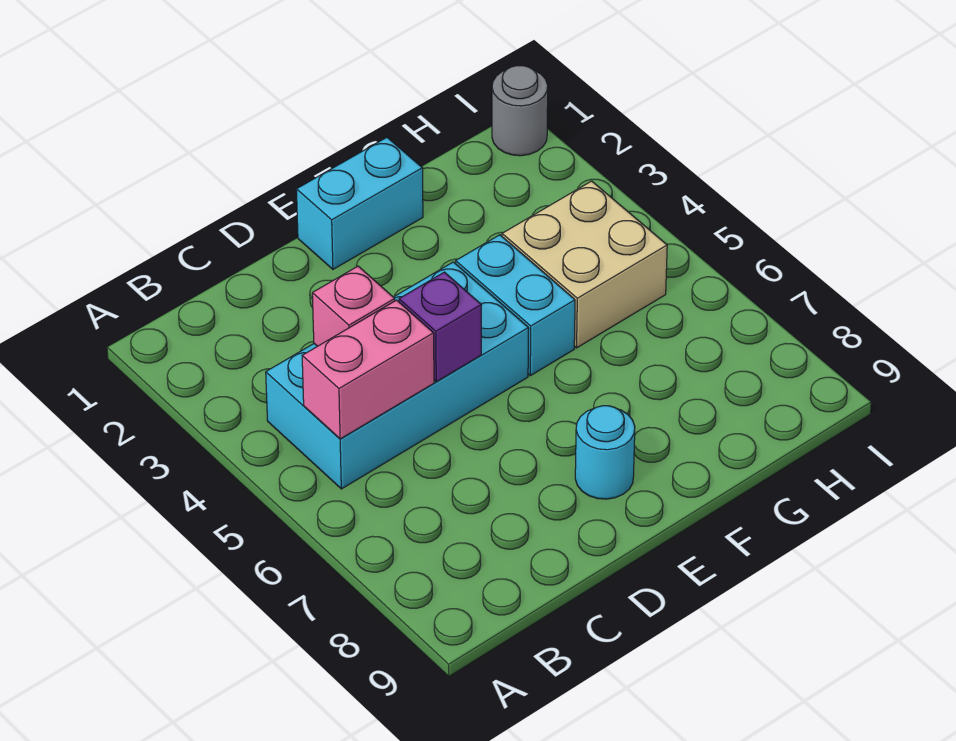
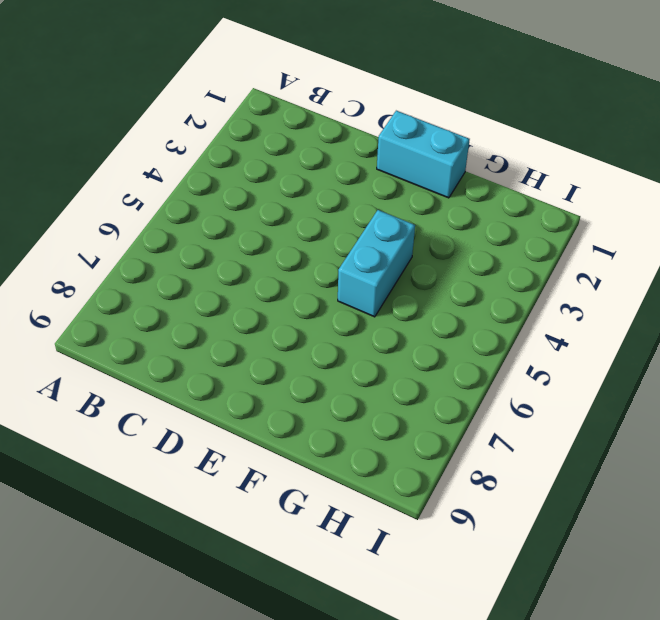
none -> cyan brick B4:E5 level 1
none -> cyan round brick E8 level 1

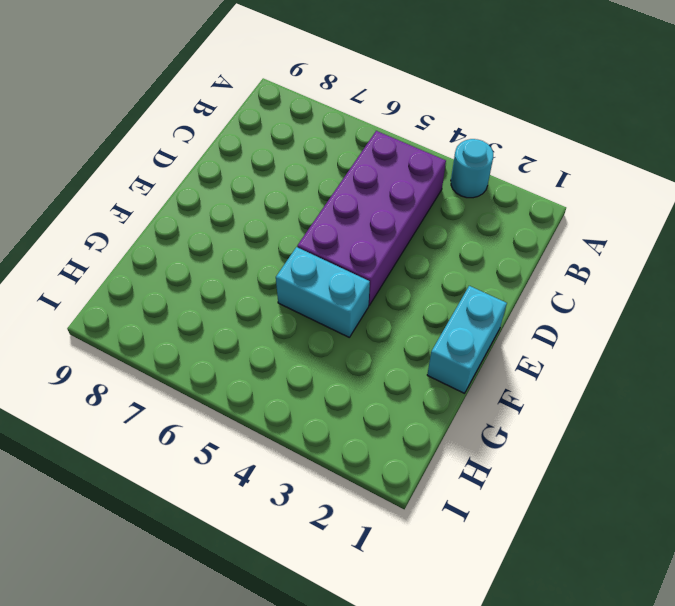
cyan round brick A3 level 1 -> cyan round brick E8 level 1
purple brick B4:E5 level 1 -> cyan brick B4:E5 level 1
none -> tan brick G4:H5 level 1
none -> grey round brick I1 level 1

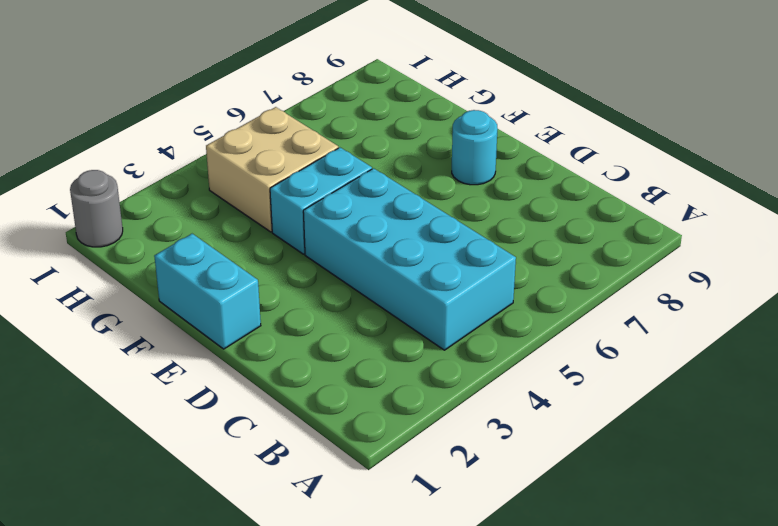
none -> pink brick B5:C5 level 2
none -> pink brick C4 level 2

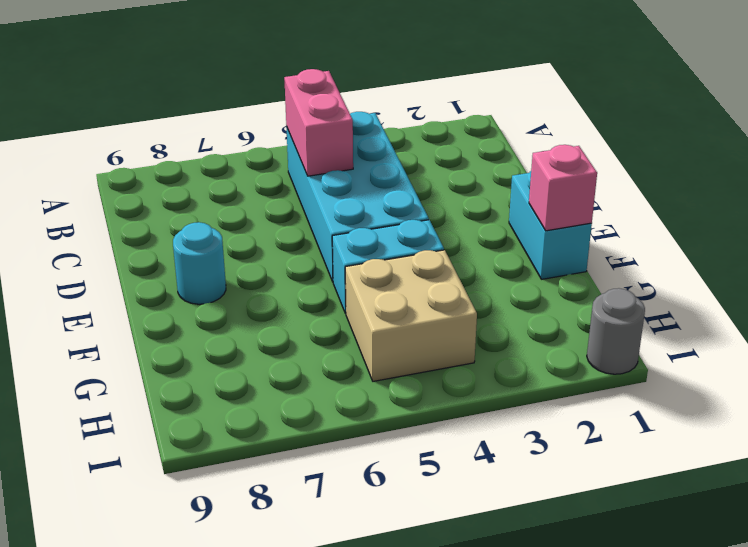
pink brick F1 level 2 -> pink brick C4 level 2
none -> purple brick D5 level 2

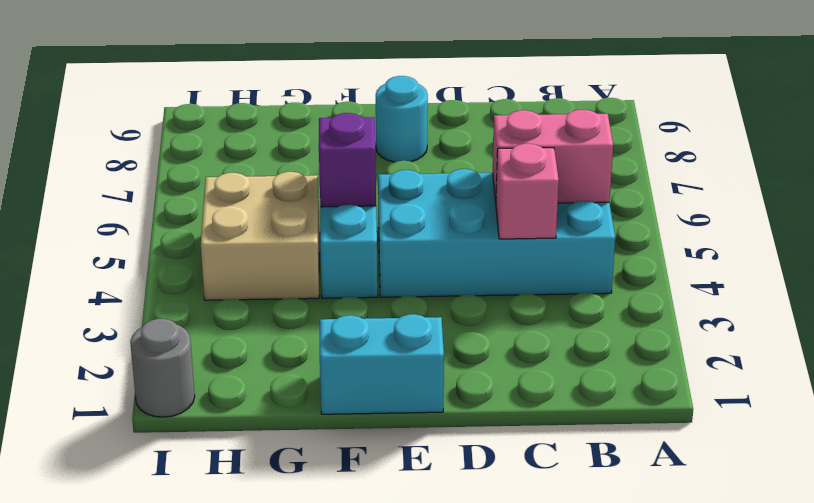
purple brick F5 level 2 -> purple brick D5 level 2

